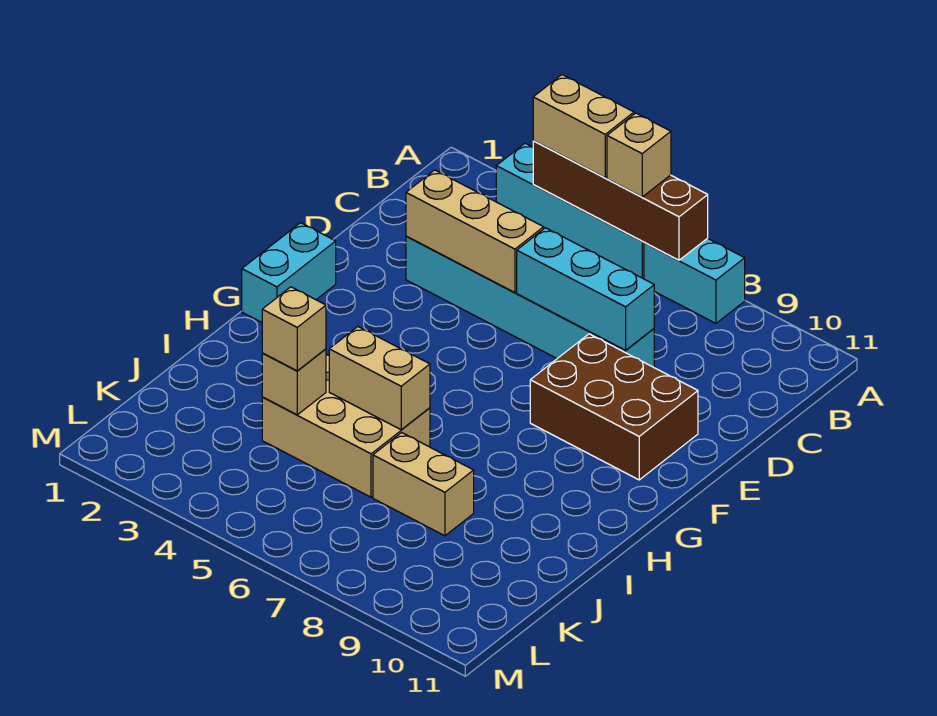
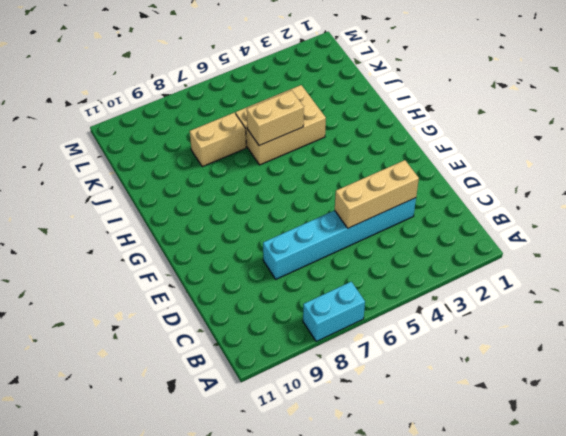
none -> cyan brick A3:A6 level 1
none -> brown brick E8:F10 level 1
none -> cyan brick F1:G1 level 1

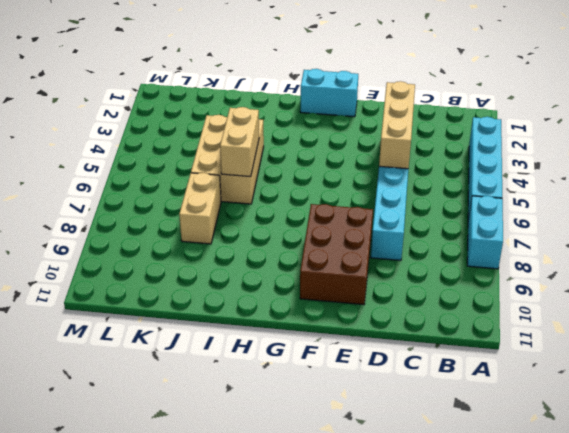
none -> brown brick A4:A7 level 2
none -> cyan brick D6:D8 level 2
none -> tan brick J4 level 2

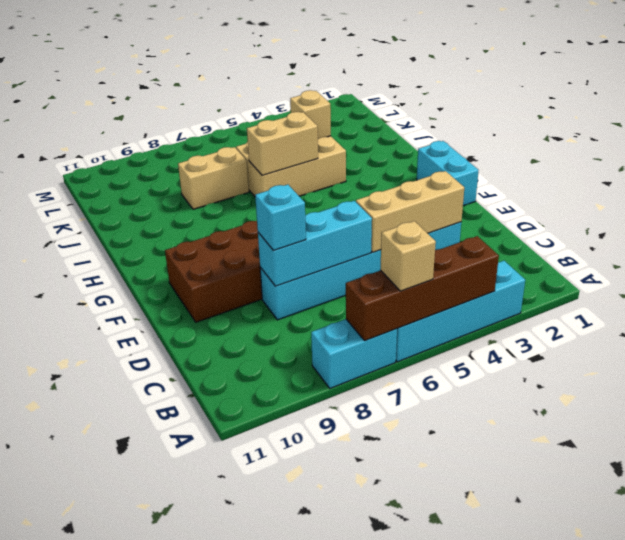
cyan brick D8 level 3 -> none
none -> tan brick A4:A5 level 3
none -> tan brick J4 level 3

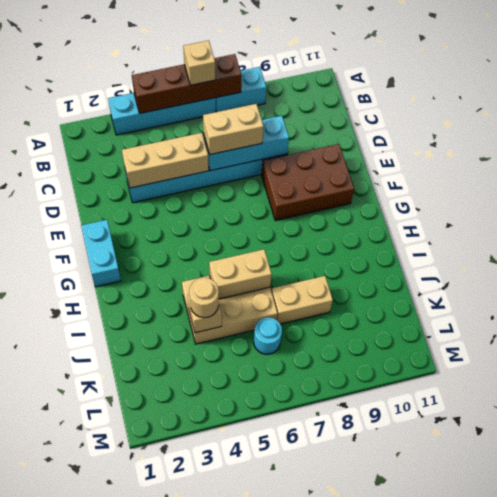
tan brick D6:D7 level 3 -> tan brick A4:A5 level 3
tan round brick J4 level 3 -> tan brick J4 level 3
cyan round brick K6 level 1 -> none

